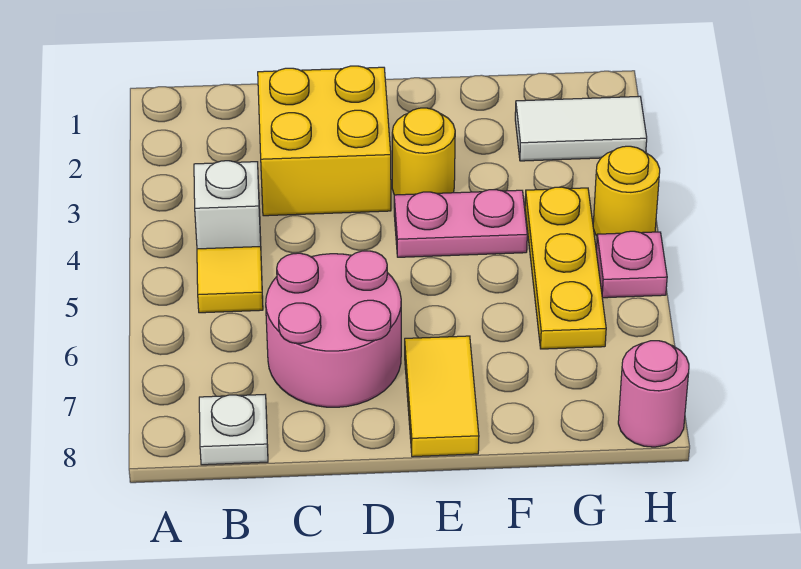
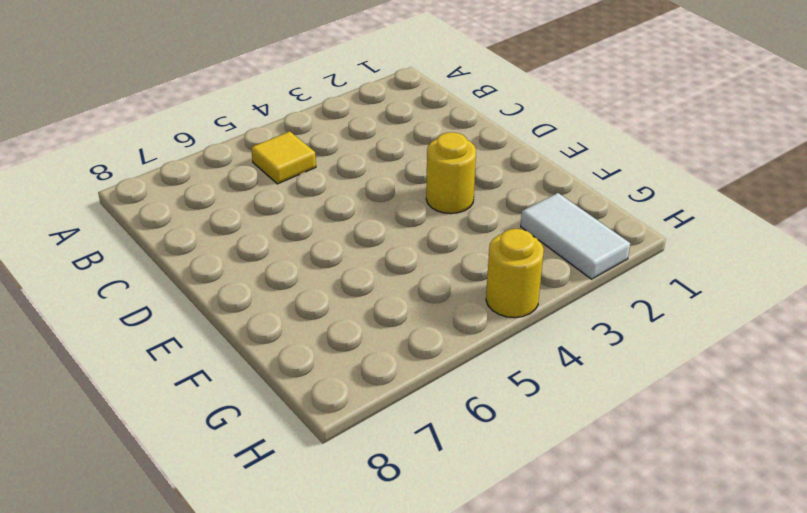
none -> white brick B4 level 1
none -> white plate B8 level 1
none -> yellow brick C2:D3 level 1

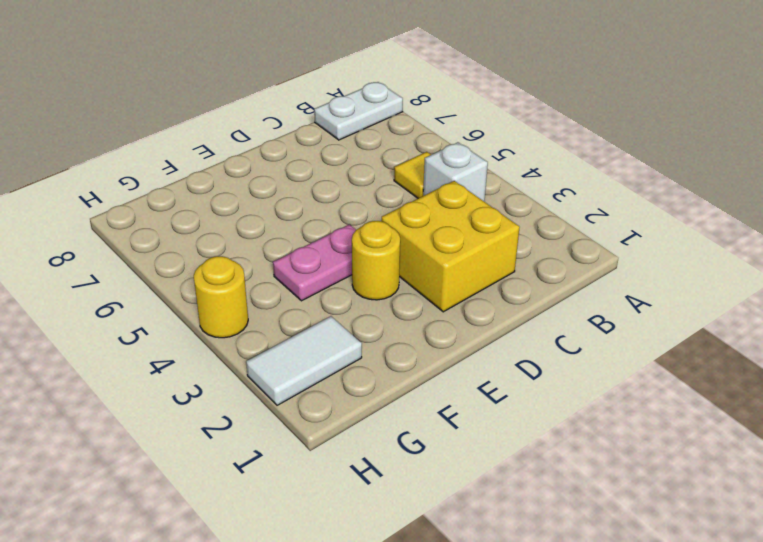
white plate A8:B8 level 1 -> white plate B8 level 1
none -> pink round brick C6:D7 level 1
none -> yellow tile E7:E8 level 1
none -> yellow plate G4:G6 level 1

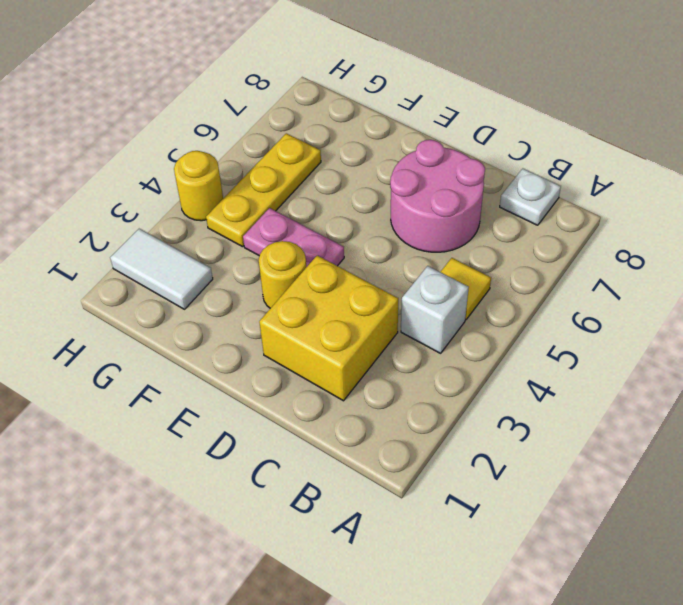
none -> yellow tile E7:E8 level 1
none -> pink plate H5 level 1
none -> pink round brick H8 level 1

